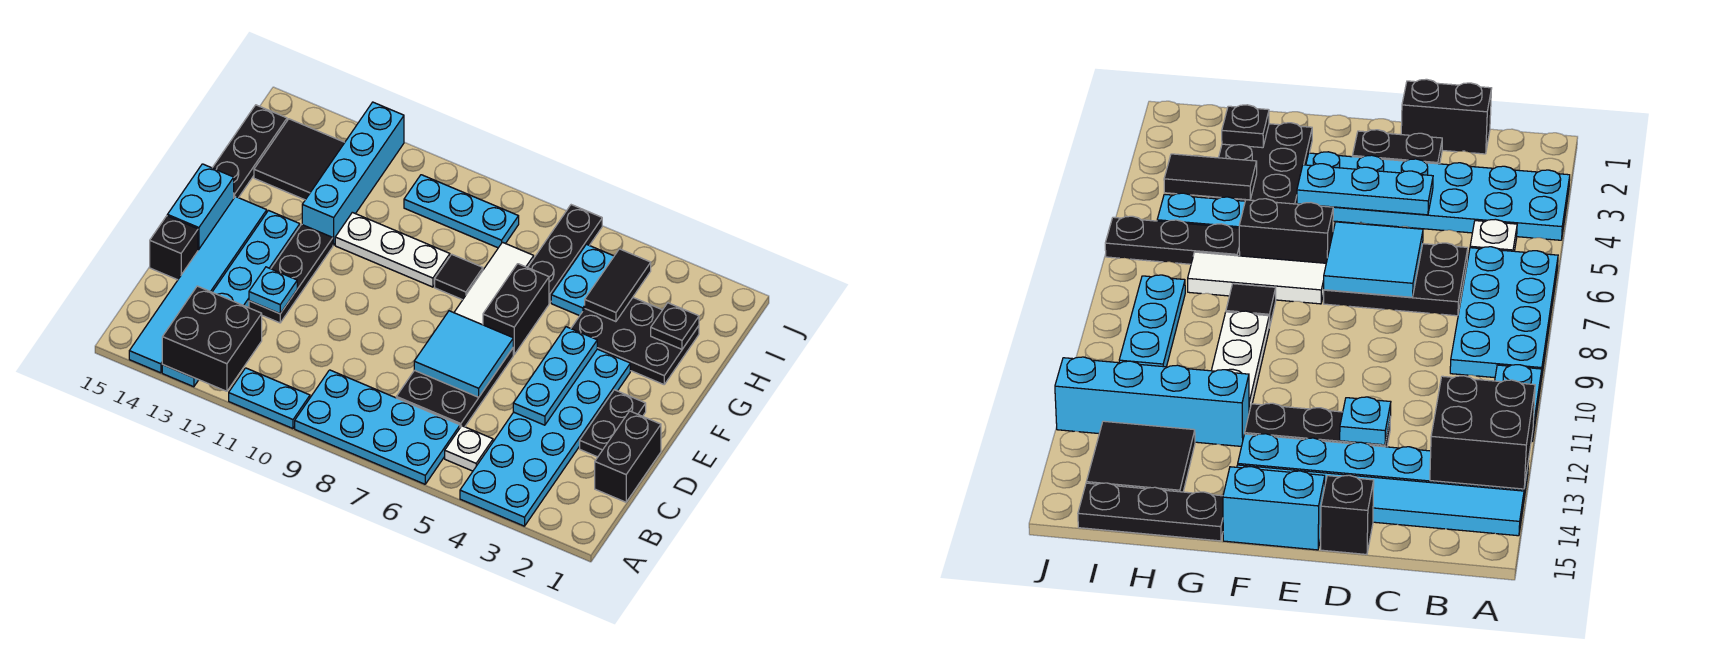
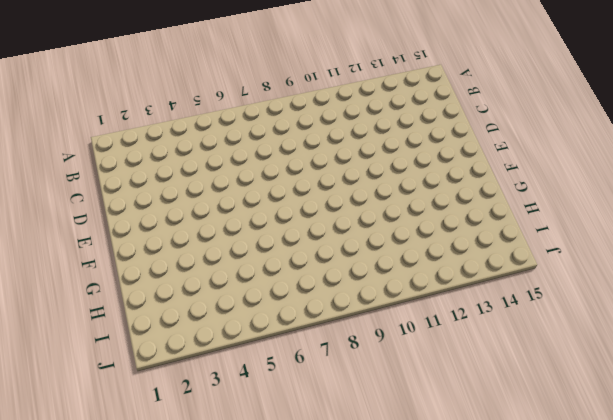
none -> cyan plate A3:F4 level 1
none -> cyan plate A6:B9 level 1
none -> cyan plate A10:A11 level 1

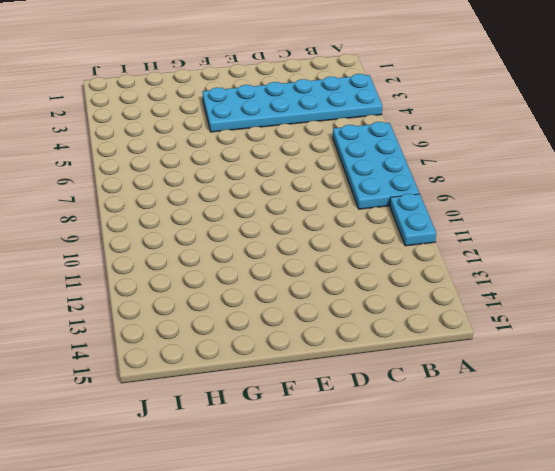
none -> cyan plate A13:F13 level 1
none -> cyan tile A14:F14 level 1
none -> white plate B5 level 1

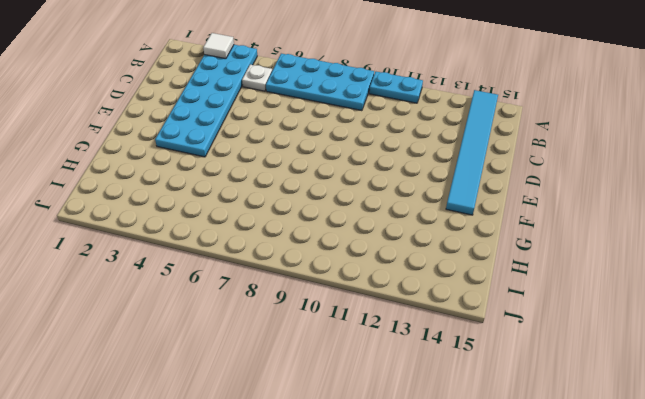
white tile A3 level 2 -> none
none -> cyan plate A13:F13 level 1
none -> black brick C1:D1 level 1
none -> black plate C6:E7 level 1

